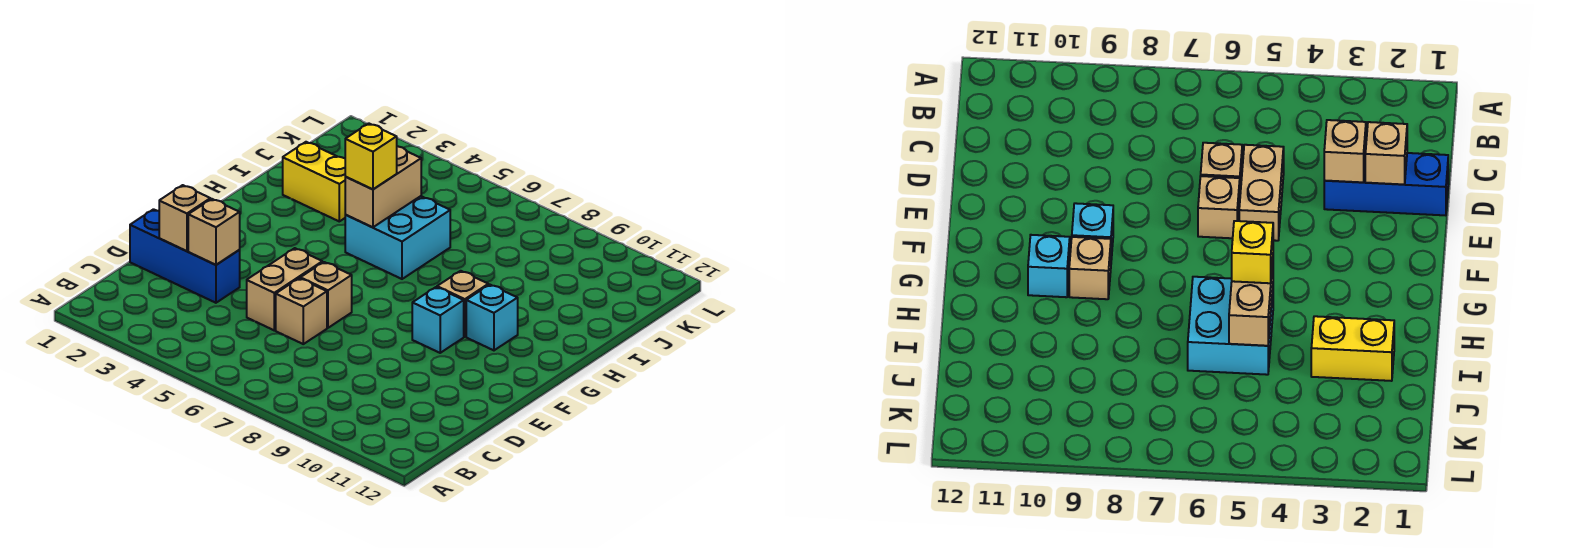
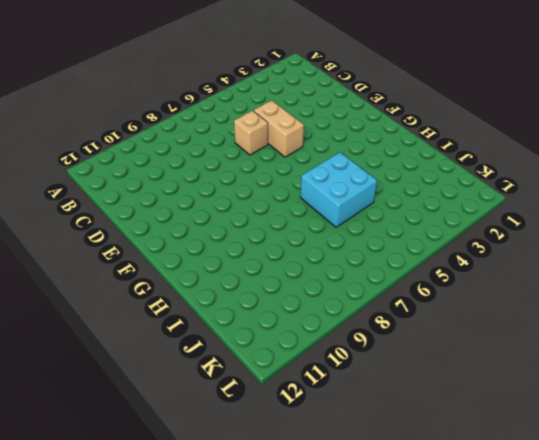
none -> blue brick D1:D3 level 1
none -> tan brick E6 level 1
none -> cyan brick F9 level 1

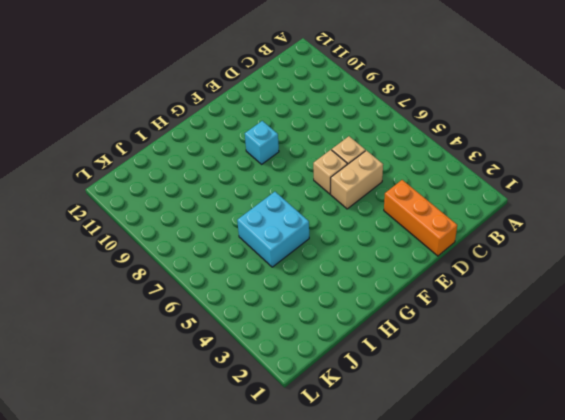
orange brick D1:D3 level 1 -> blue brick D1:D3 level 1
none -> tan brick G9 level 1
none -> cyan brick G10 level 1
none -> yellow brick I2:I3 level 1

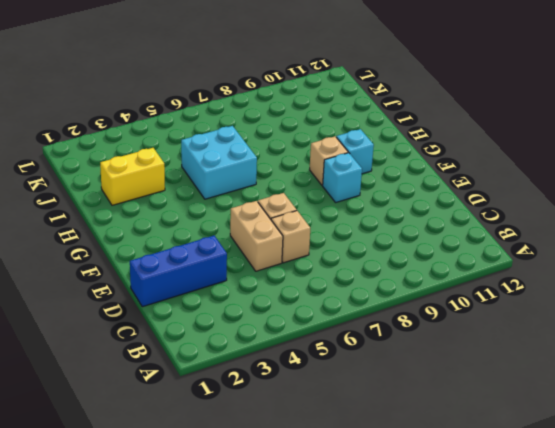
none -> tan brick D2 level 2
none -> tan brick D3 level 2
none -> tan brick H5:I5 level 2

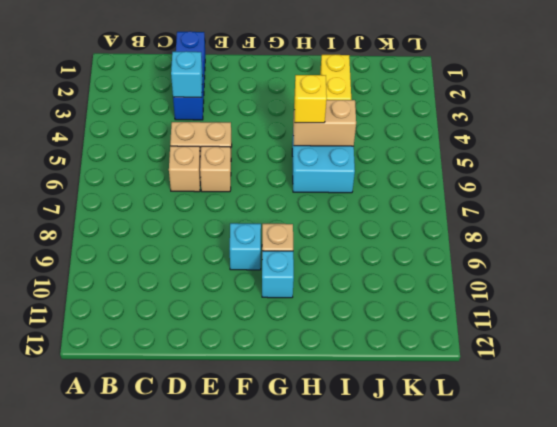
cyan brick D3 level 2 -> tan brick D3 level 2
none -> tan brick D2 level 2

